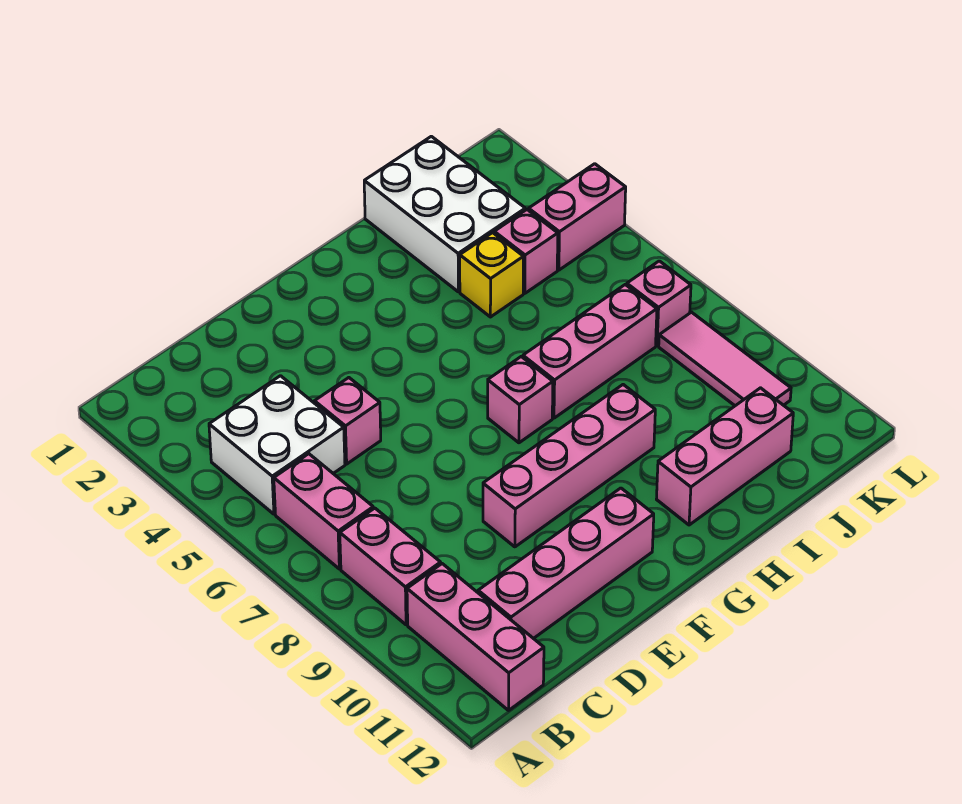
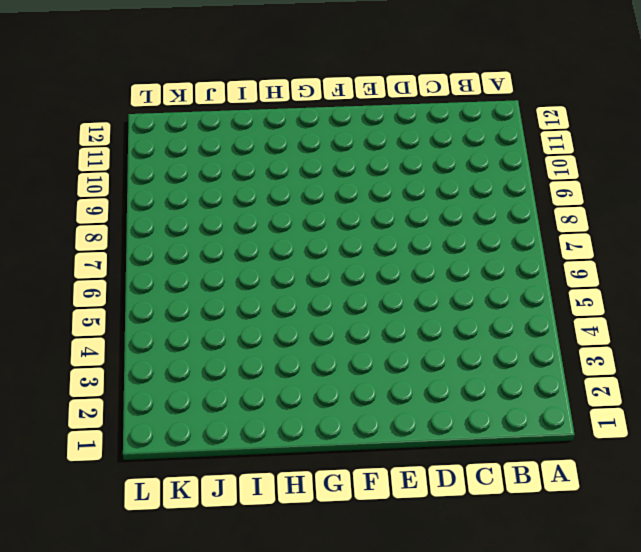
none -> white brick B4:C5 level 1
none -> pink brick B6:B7 level 1
none -> pink brick B8:B9 level 1

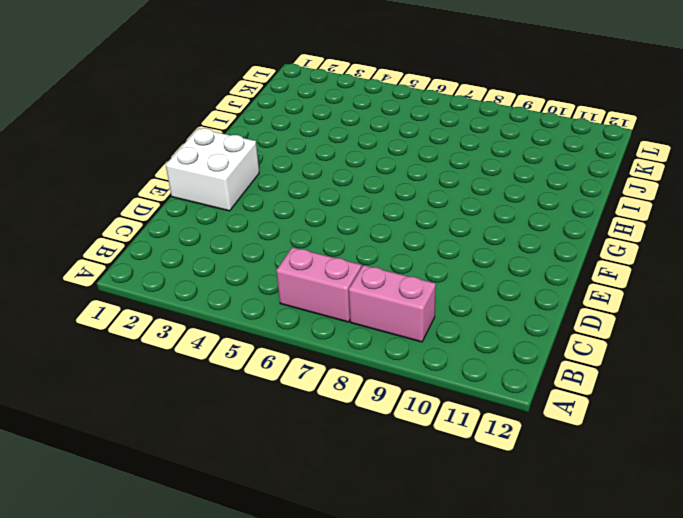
white brick E1:F2 level 1 -> white brick B4:C5 level 1
none -> pink brick B10:B12 level 1
none -> pink brick C11:F11 level 1
none -> pink brick D5 level 1

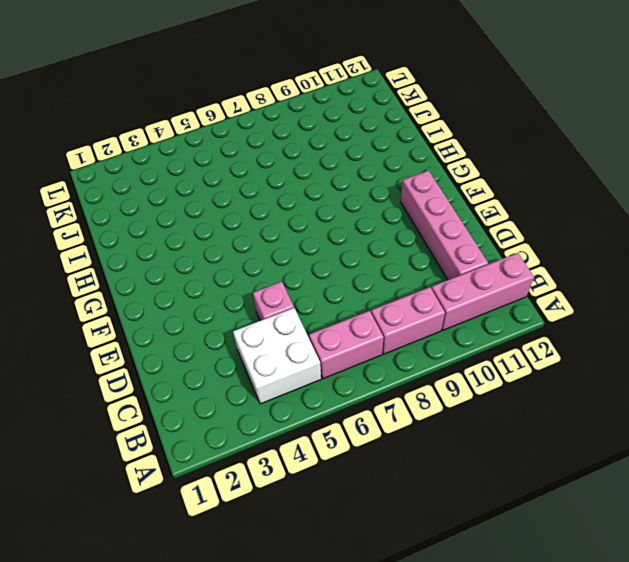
none -> pink brick E9:H9 level 1
none -> pink brick G7 level 1
none -> pink brick H7:J7 level 1

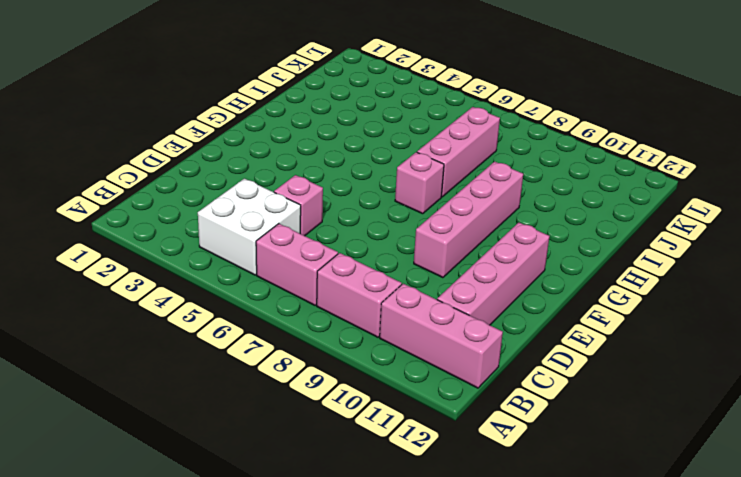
none -> pink brick H11:J11 level 1
none -> white brick I1:J3 level 1
none -> yellow brick I4 level 1

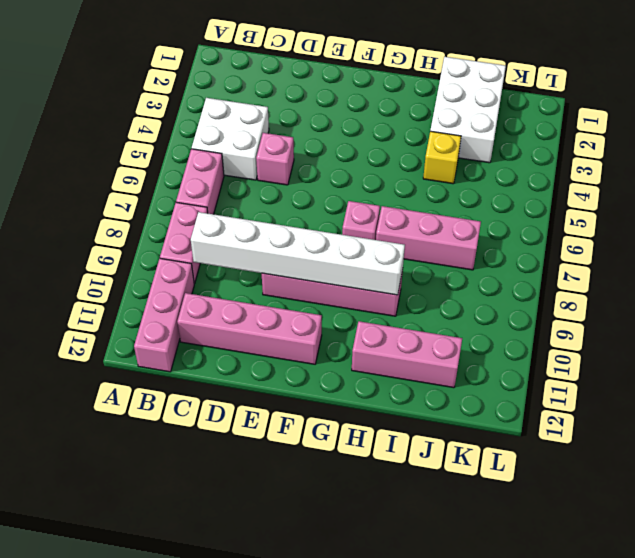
white brick C9:H9 level 2 -> none
none -> pink brick J4 level 1
none -> pink brick K4:L4 level 1
none -> pink brick K7 level 1

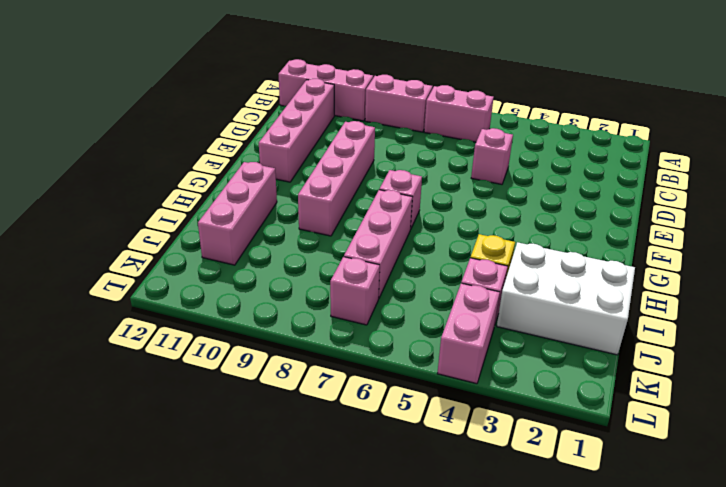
none -> white brick B4:C5 level 1
none -> pink tile K8:K10 level 1

